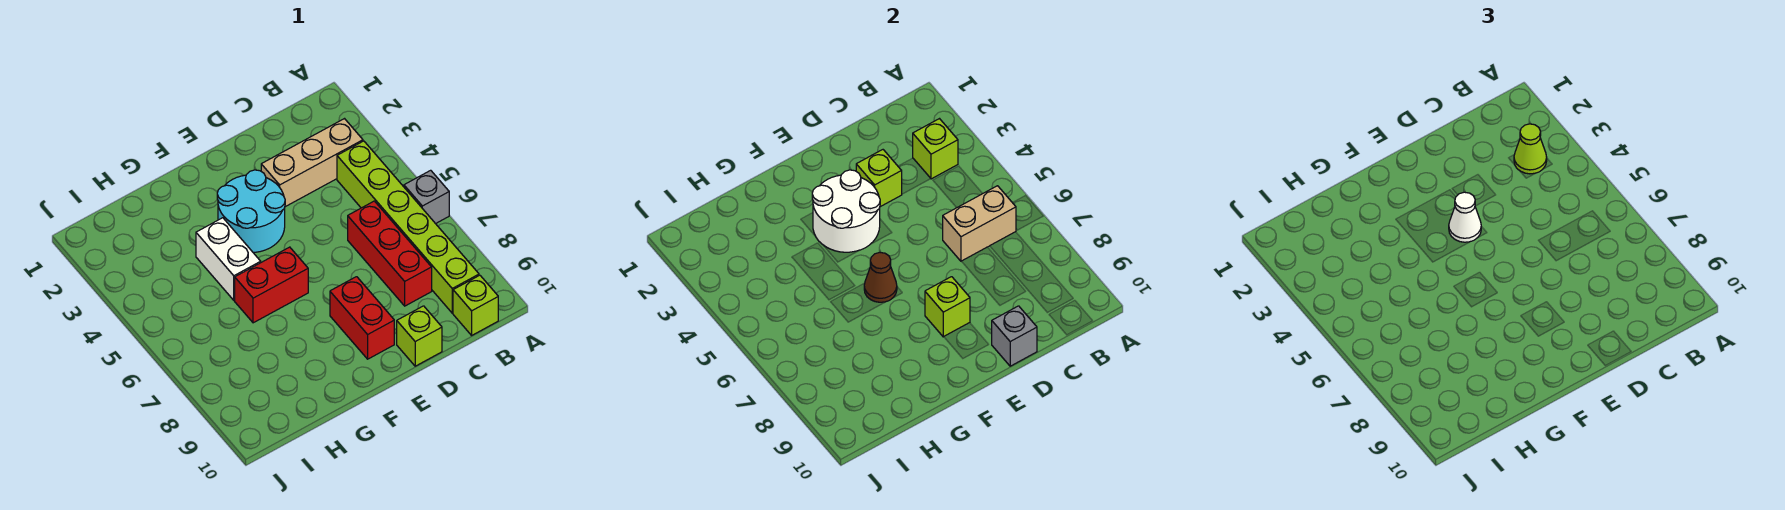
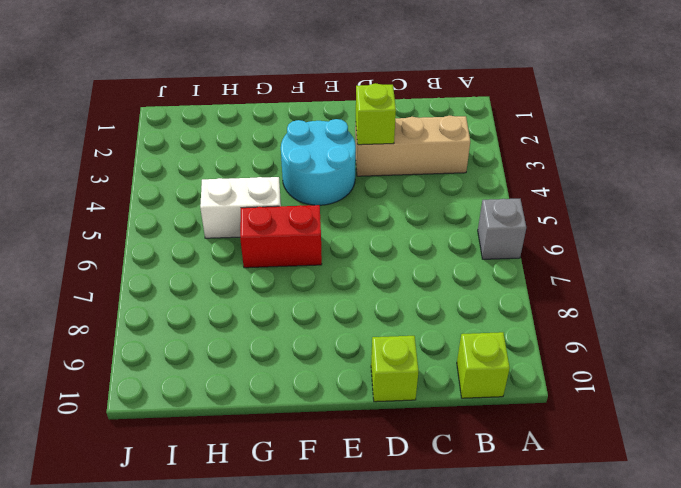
white brick G5:H5 level 1 -> white brick G4:G5 level 1
none -> lime brick B4:B9 level 1
none -> red brick C6:C8 level 1
none -> red brick E8:E9 level 1

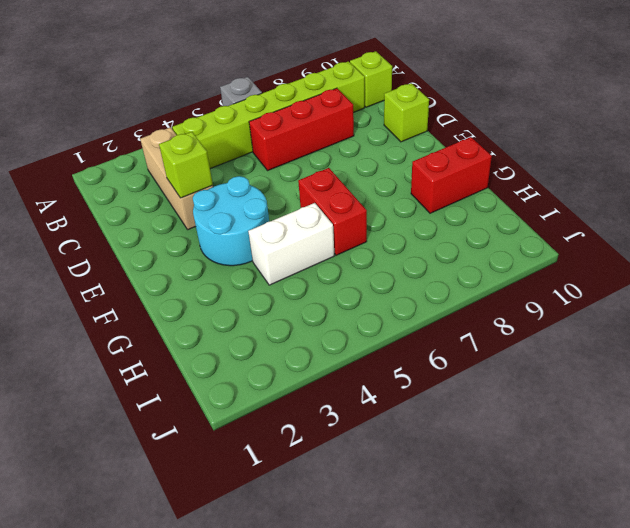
red brick G9:G10 level 1 -> red brick E8:E9 level 1
none -> lime brick B3 level 2
none -> tan brick B6:C6 level 2
none -> grey brick D10 level 2

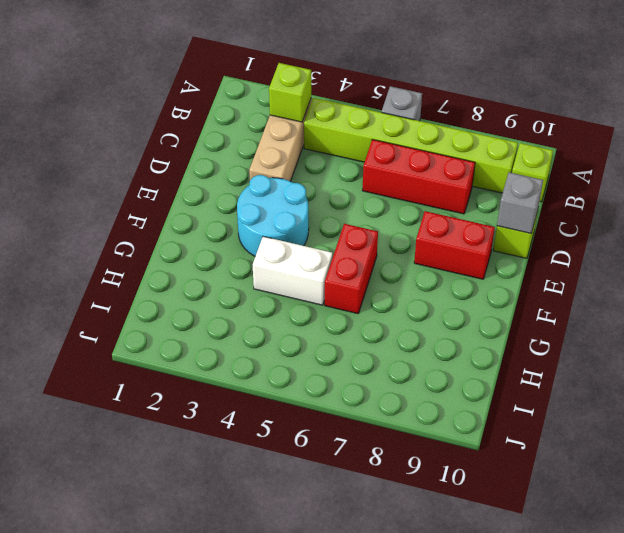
none -> tan brick B6:C6 level 2
none -> lime brick D3 level 2
none -> white round brick E3:F4 level 2

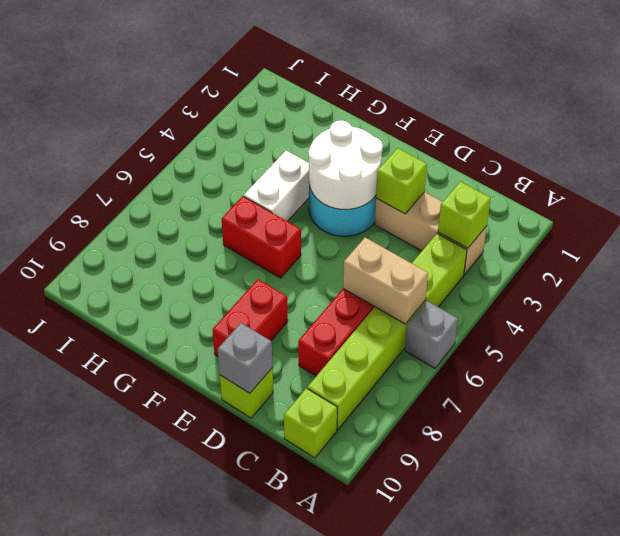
none -> lime brick E8 level 2
none -> brown cone F6 level 2
none -> lime cone B3 level 3

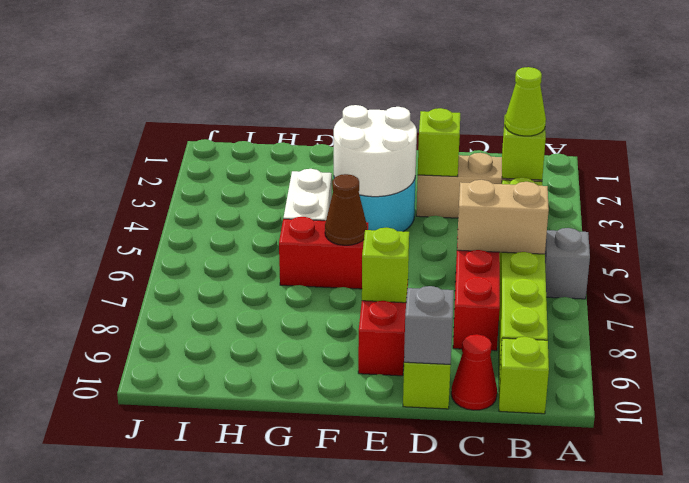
red cone C10 level 1 -> none
none -> white cone E4 level 3

